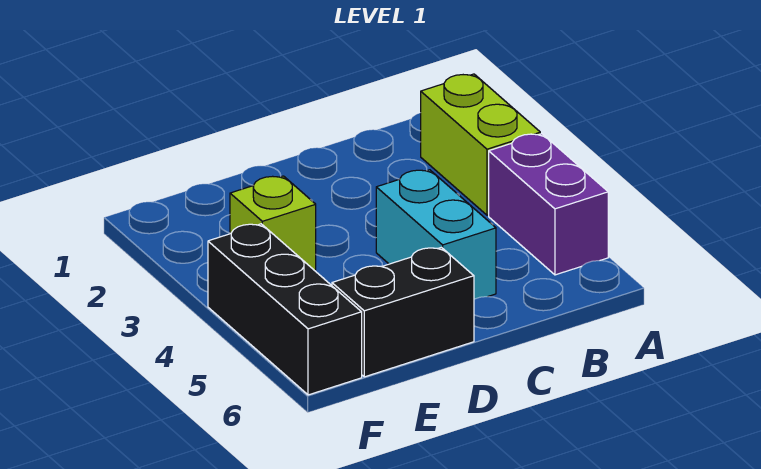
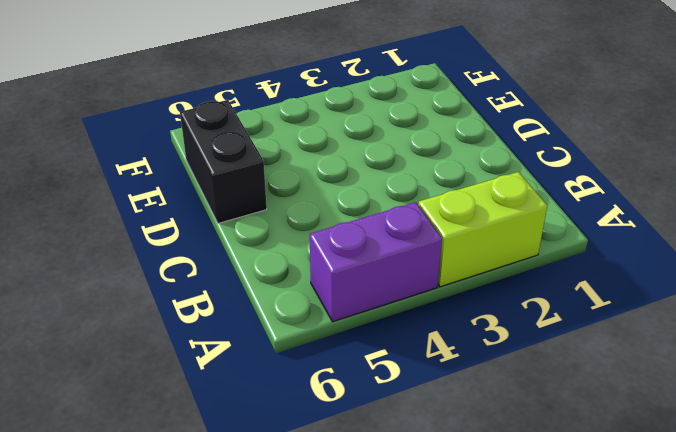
none -> cyan brick C4:C5 level 1
none -> lime brick E3 level 1

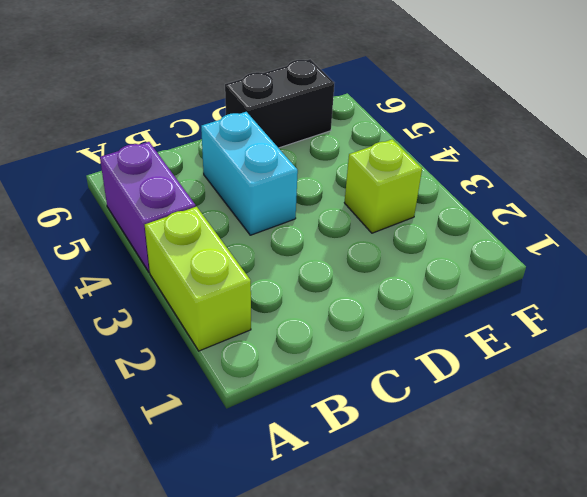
none -> black brick F4:F6 level 1

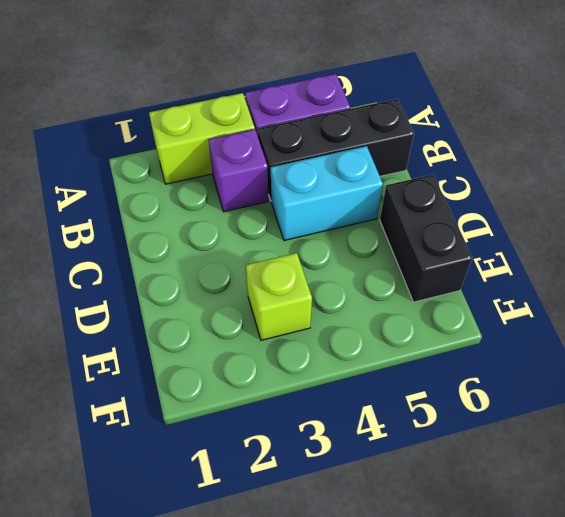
purple brick B3 level 1 -> none
black brick B4:B6 level 1 -> black brick F4:F6 level 1

